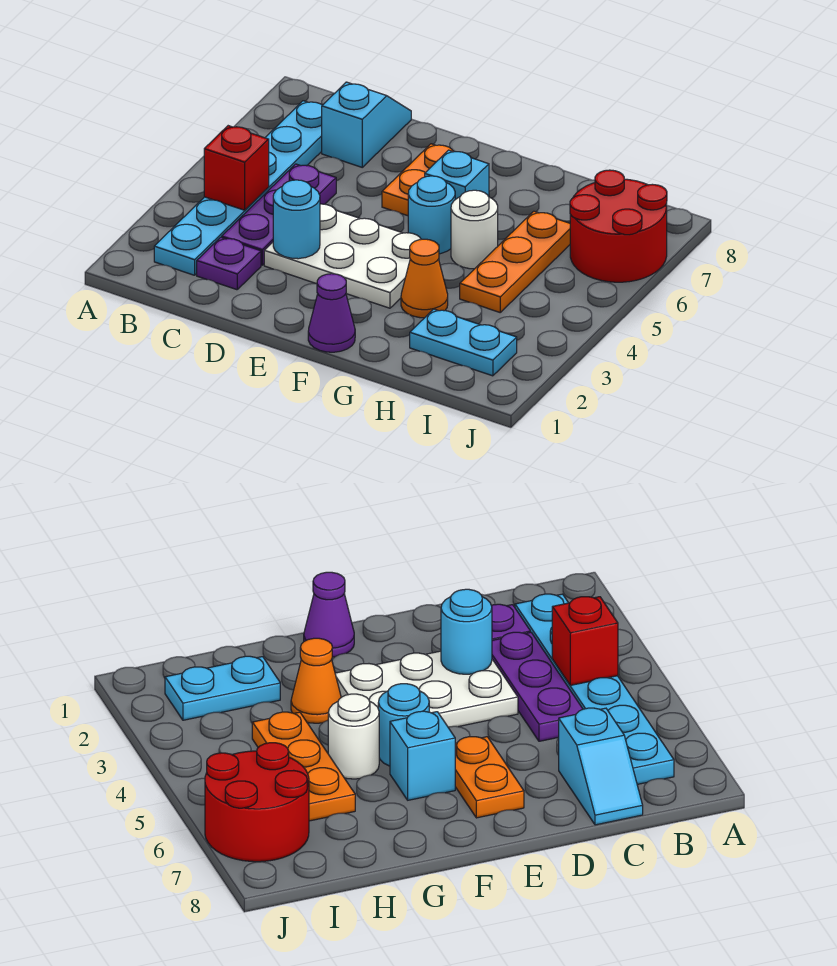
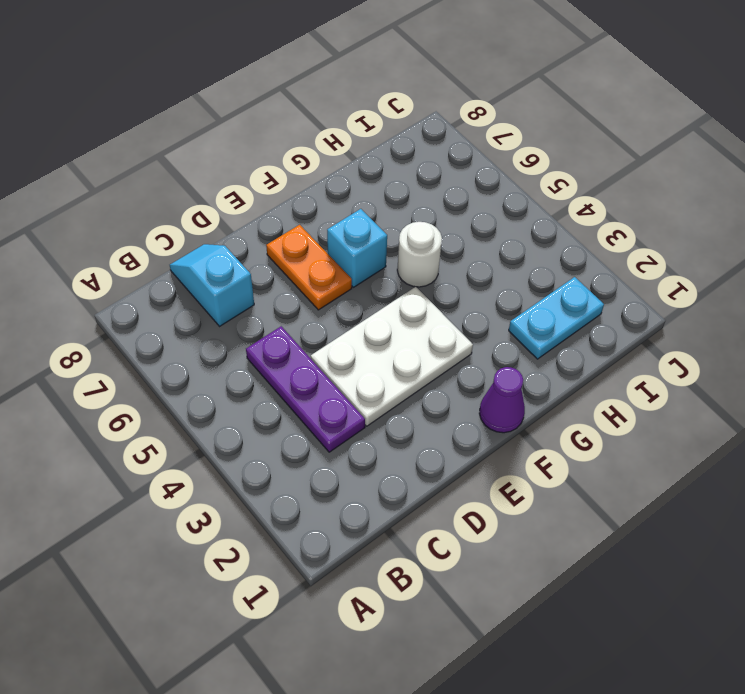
none -> cyan plate B2:B7 level 1
none -> purple plate C2 level 1
none -> cyan round brick F5 level 1

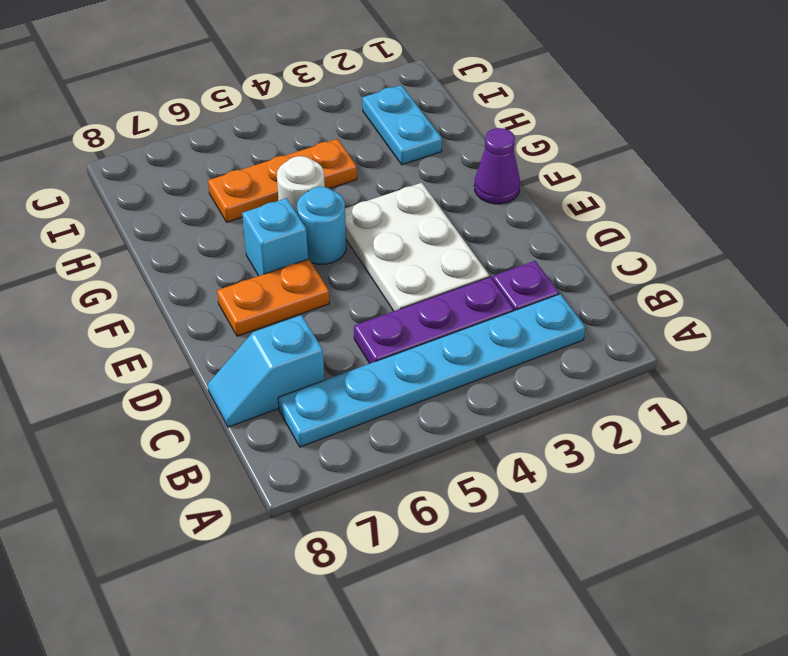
none -> orange cone G3 level 1
none -> red round brick I6:J7 level 1
none -> red brick B4 level 2

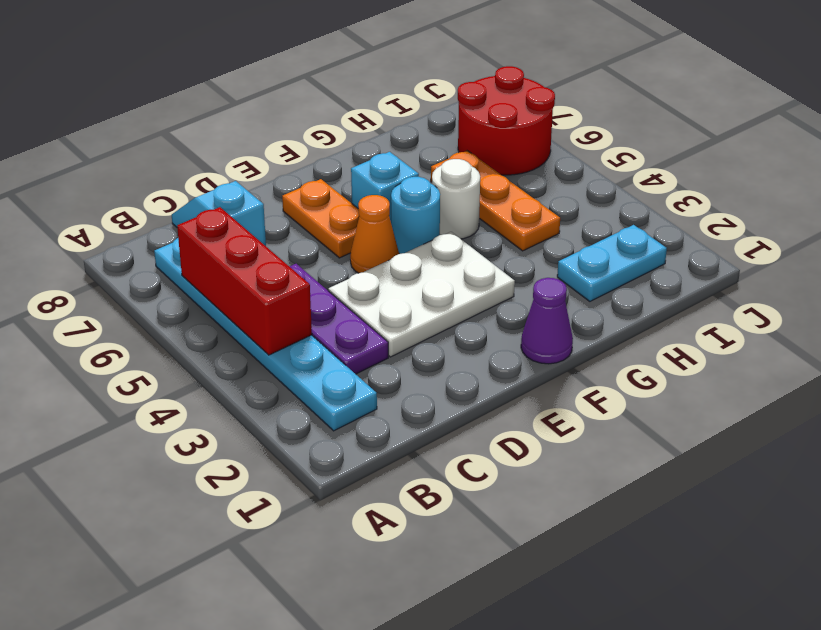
red brick B4:B6 level 2 -> red brick B4 level 2
orange cone E5 level 1 -> orange cone G3 level 1
none -> purple plate C2 level 1
none -> cyan round brick D3 level 2

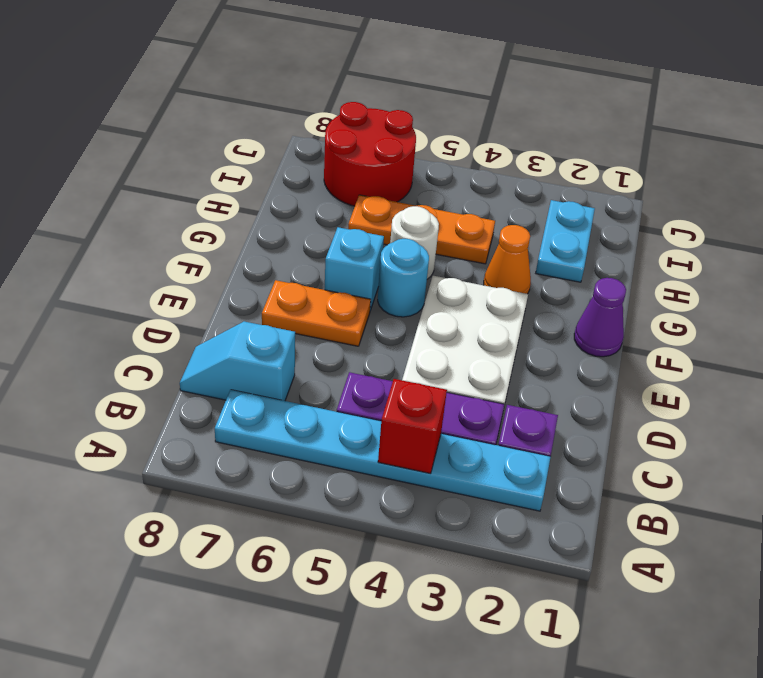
none -> cyan round brick D3 level 2

